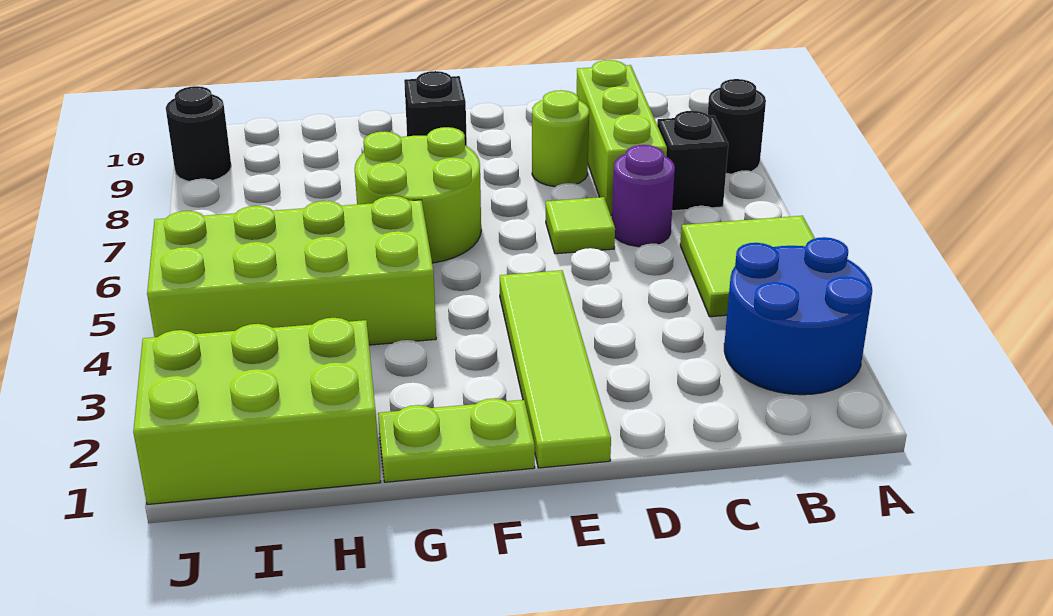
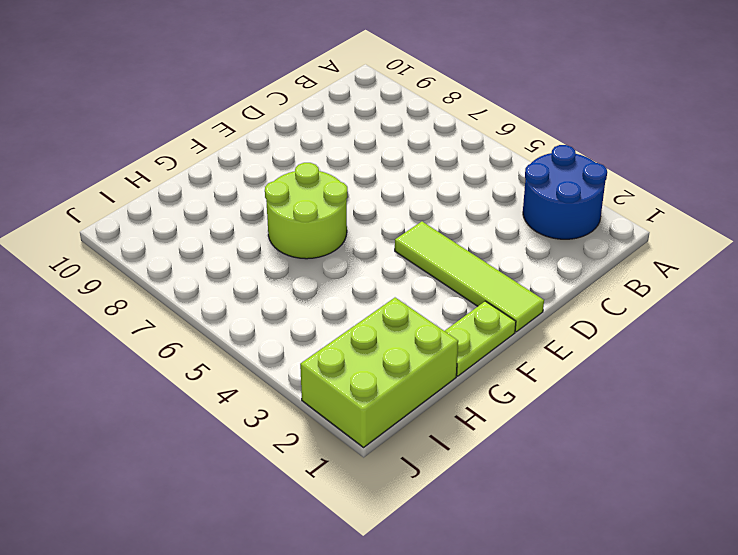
none -> lime tile A4:B5 level 1
none -> black round brick A8 level 1
none -> black brick B7 level 1

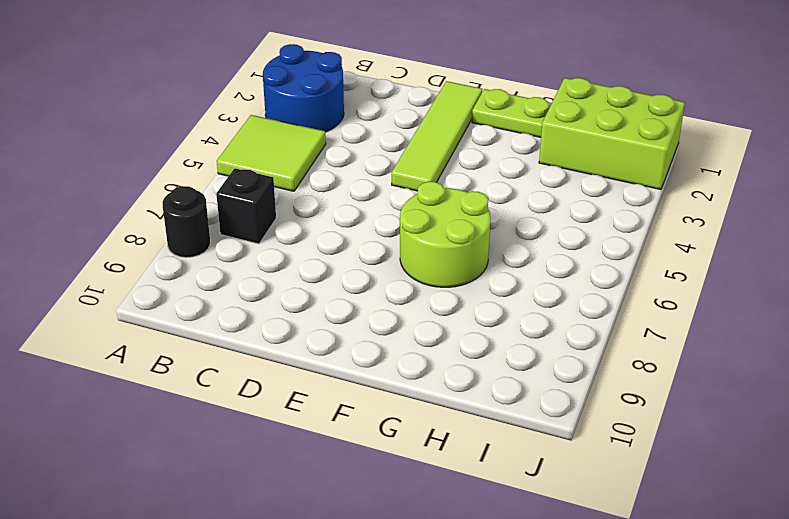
none -> purple round brick C6 level 1
none -> lime brick C7:C9 level 1
none -> lime tile D6 level 1

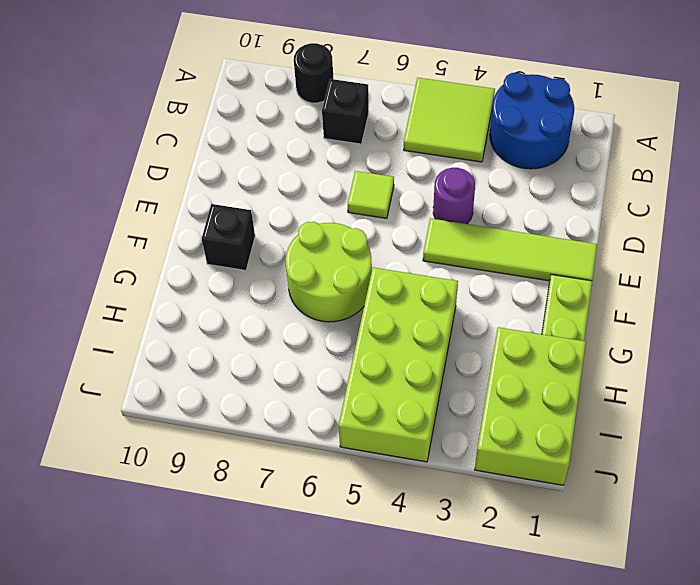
purple round brick D4 level 1 -> purple round brick C6 level 1
none -> lime brick C7:C9 level 1
none -> lime round brick D8 level 1
none -> black round brick J9 level 1

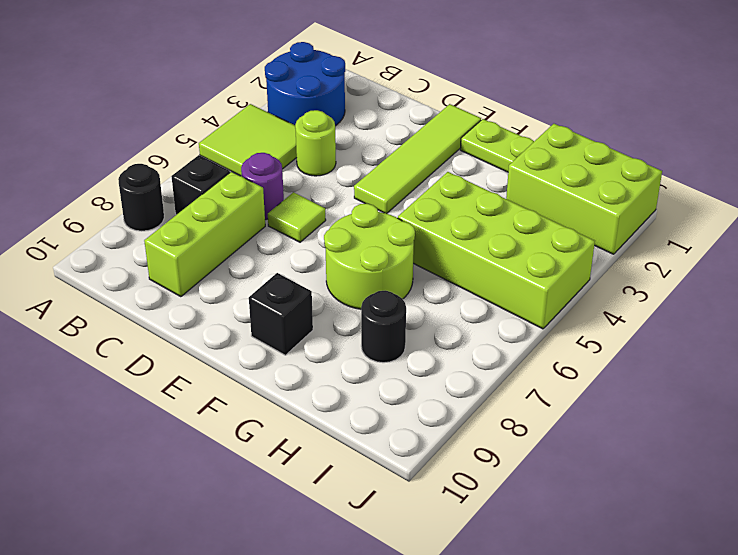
lime round brick C4 level 1 -> lime round brick D8 level 1
black round brick H8 level 1 -> black round brick J9 level 1

